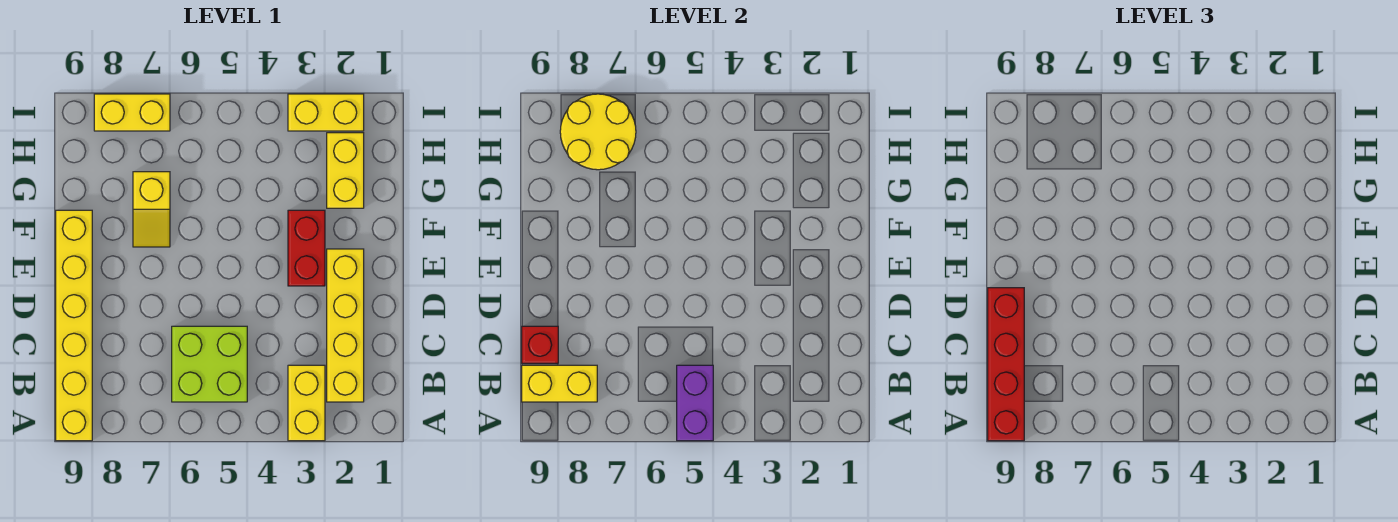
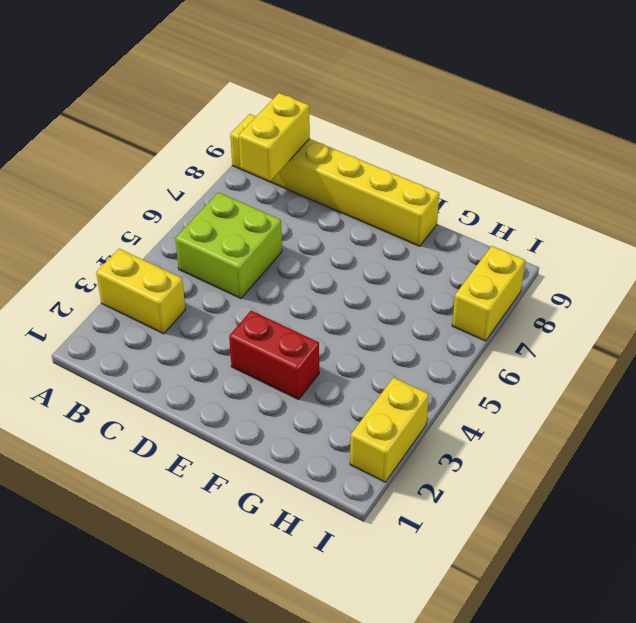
none -> yellow brick B2:E2 level 1
none -> yellow slope F7:G7 level 1 top G
none -> yellow brick G2:H2 level 1

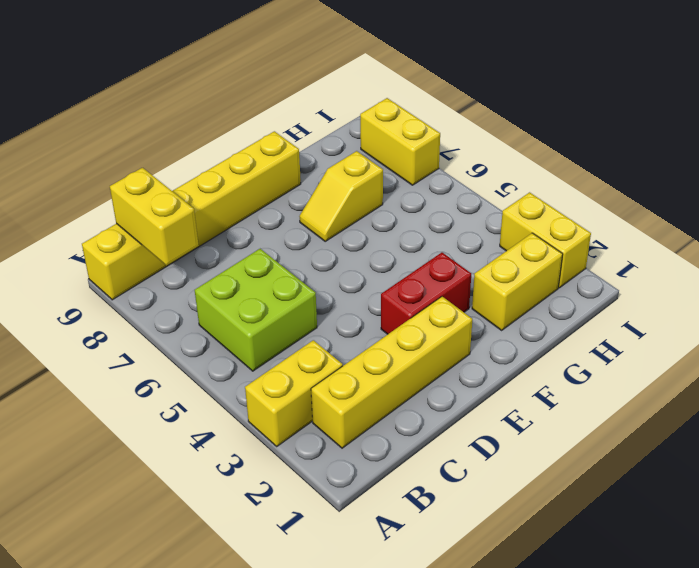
none -> purple brick A5:B5 level 2
none -> red brick C9 level 2
none -> yellow round brick H7:I8 level 2

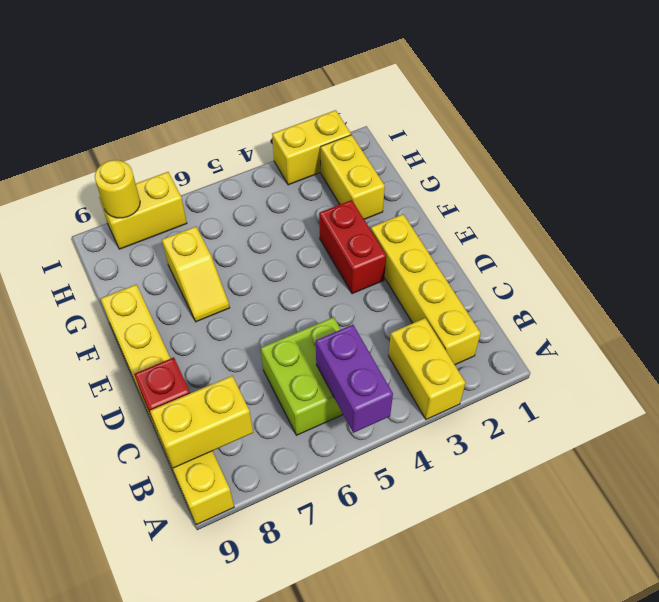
yellow round brick I8 level 2 -> yellow round brick H7:I8 level 2
none -> red brick A9:D9 level 3

